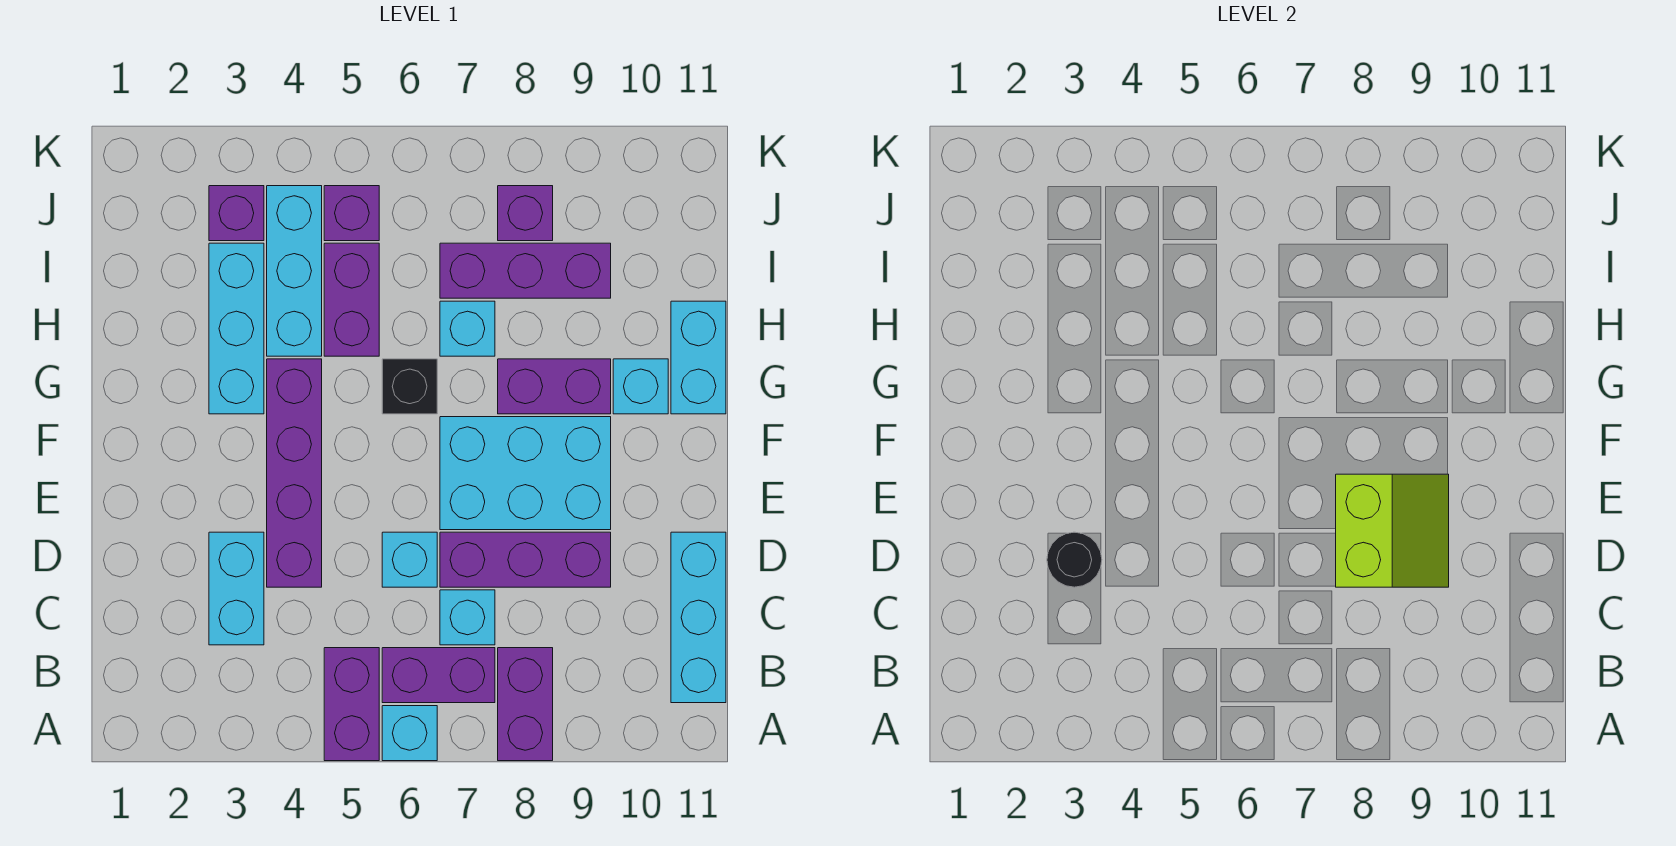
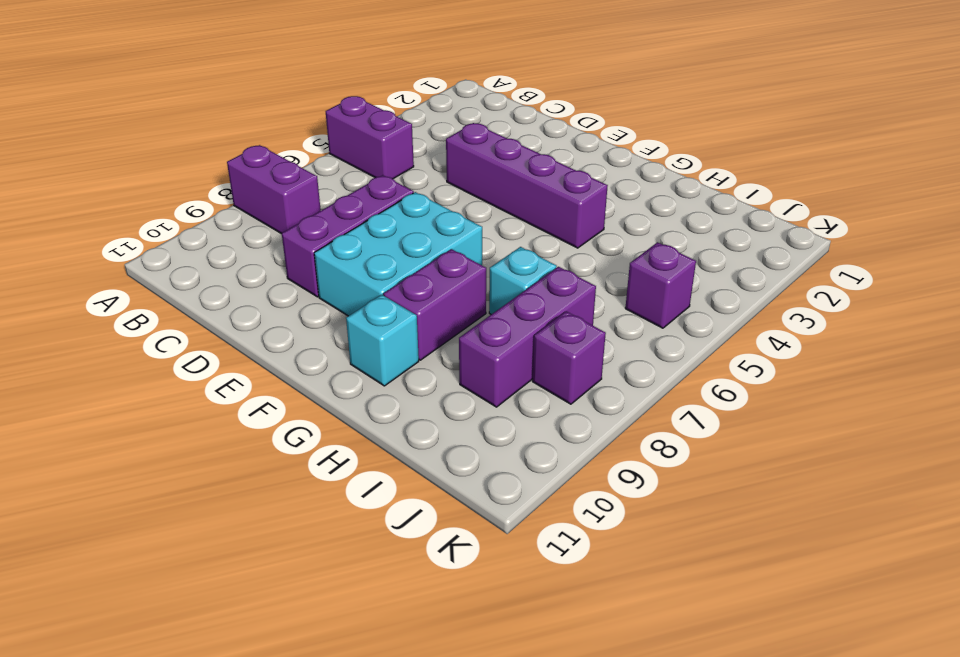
none -> cyan brick A6 level 1
none -> purple brick B6:B7 level 1
none -> cyan brick B11:D11 level 1

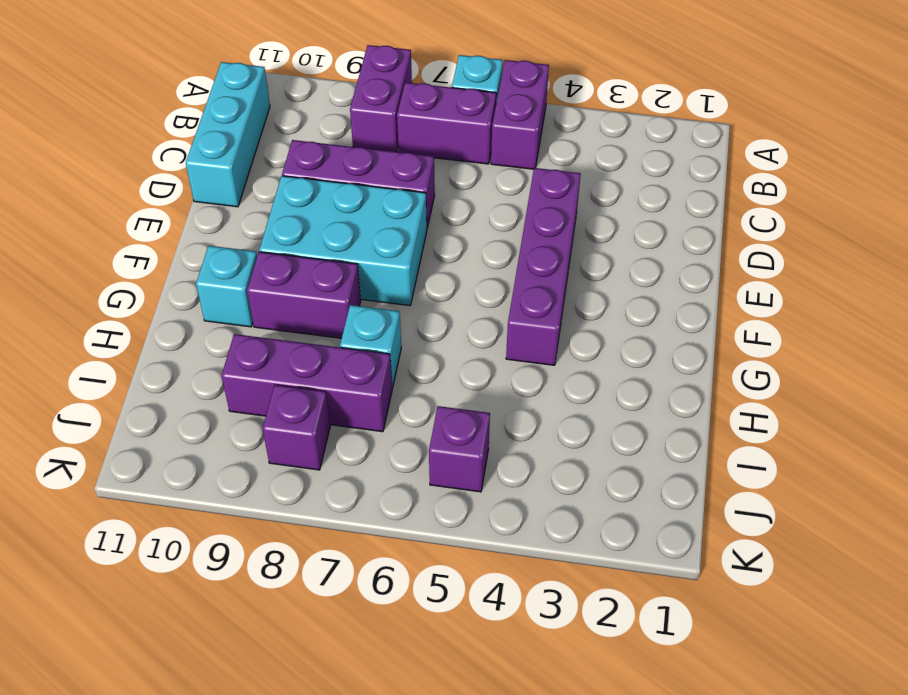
none -> cyan brick C3:D3 level 1
none -> cyan brick C7 level 1
none -> cyan brick D6 level 1

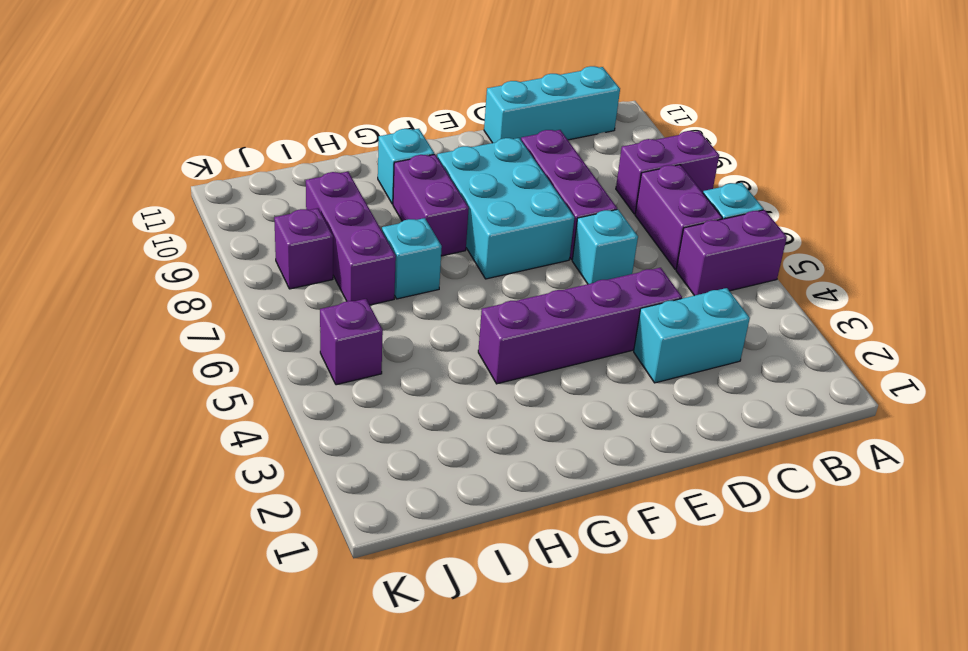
none -> cyan brick C7 level 1
none -> cyan brick G3:I3 level 1
none -> black brick G6 level 1

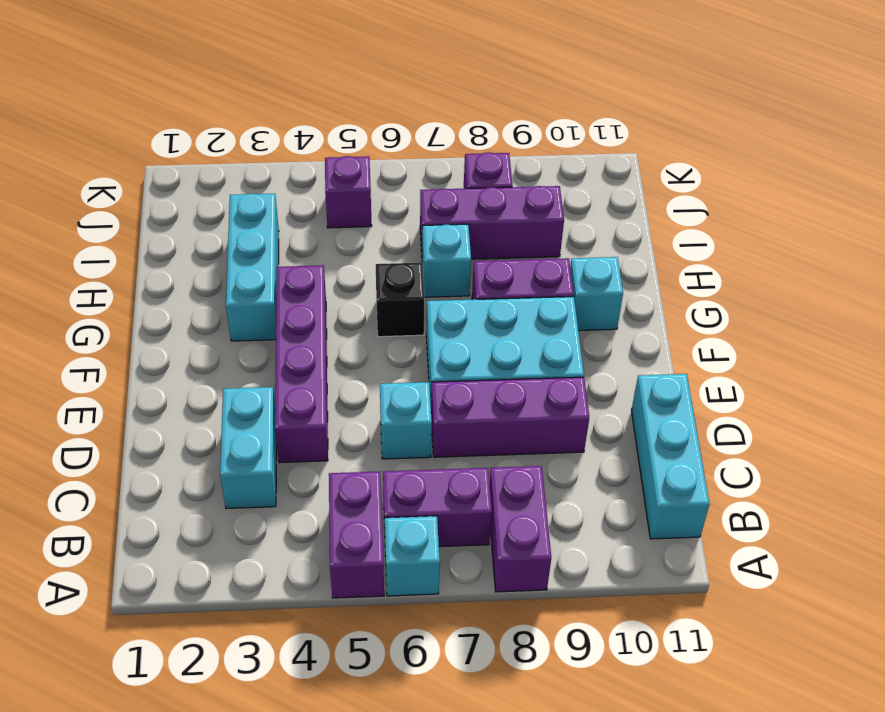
none -> cyan brick C7 level 1
none -> cyan brick G11:H11 level 1
none -> cyan brick H4:J4 level 1

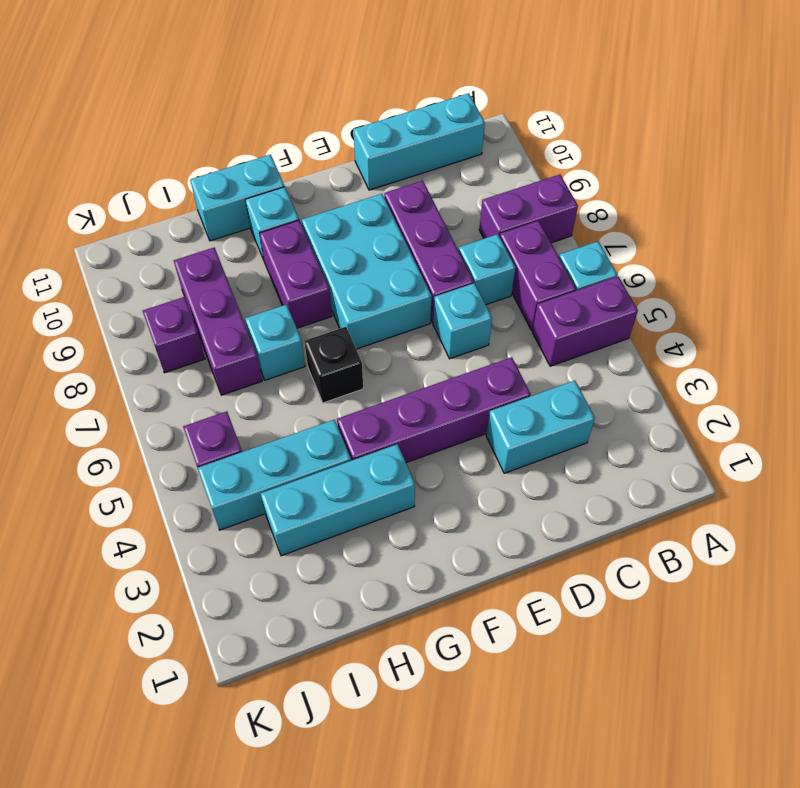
none -> purple brick H5:I5 level 1
none -> purple brick J3 level 1
none -> black round brick D3 level 2

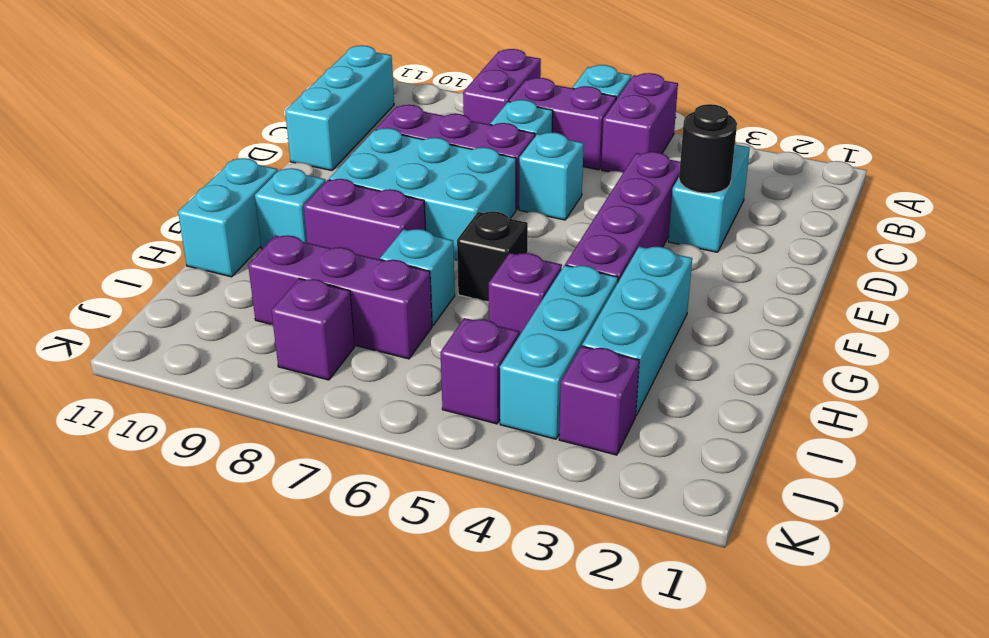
purple brick H5 level 1 -> purple brick H5:I5 level 1
none -> lime slope D8:E9 level 2 top 8

